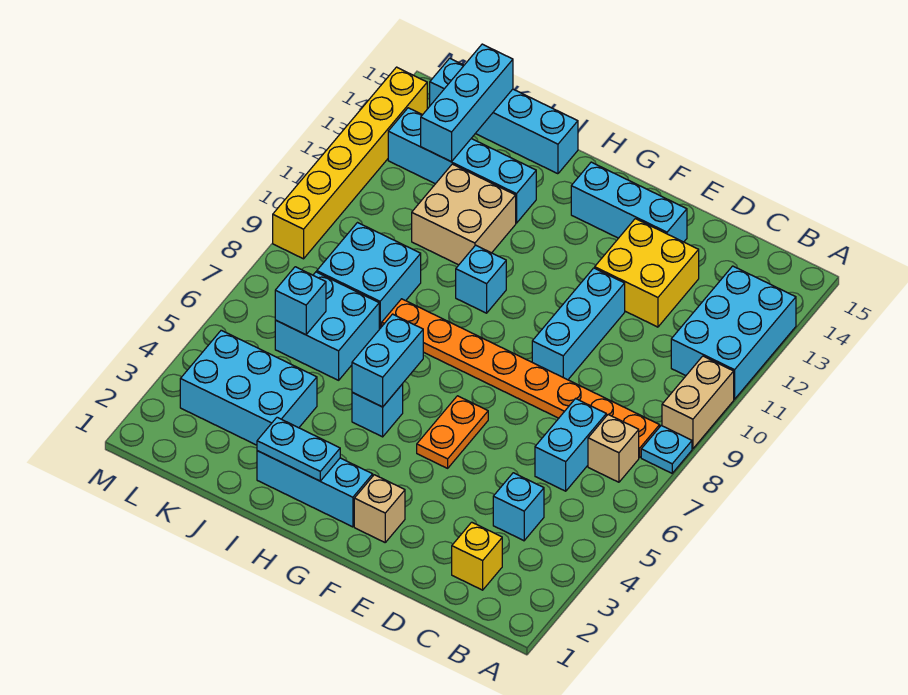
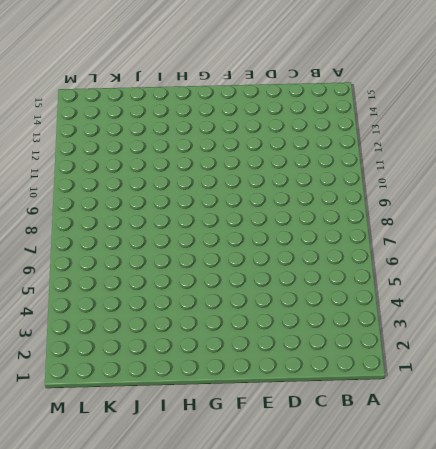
none -> cyan plate A8 level 1
none -> tan brick A9:A10 level 1
none -> cyan brick A11:B13 level 1

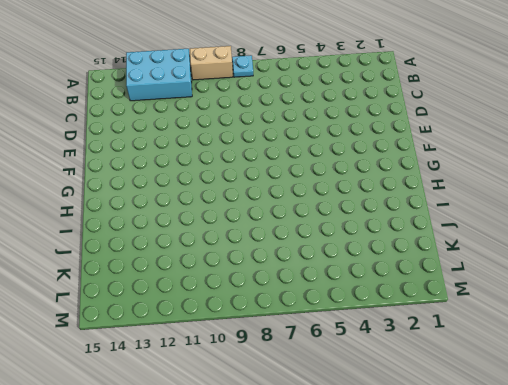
none -> tan brick B7 level 1
none -> orange plate B8:I8 level 1
none -> yellow brick C2 level 1

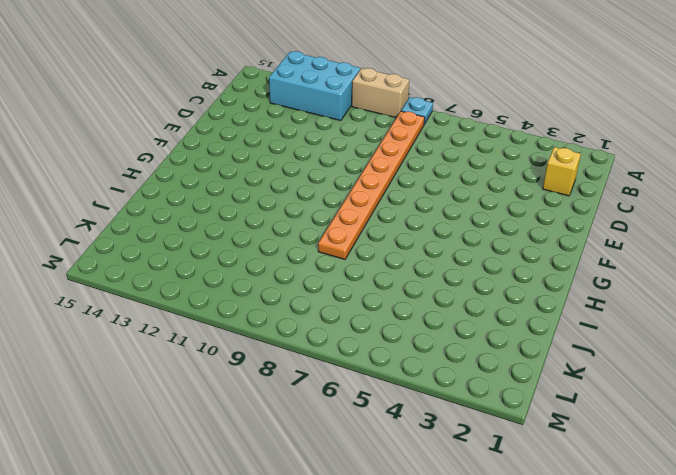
none -> tan brick B7 level 1
none -> cyan brick C4 level 1
none -> cyan brick C6:C7 level 1

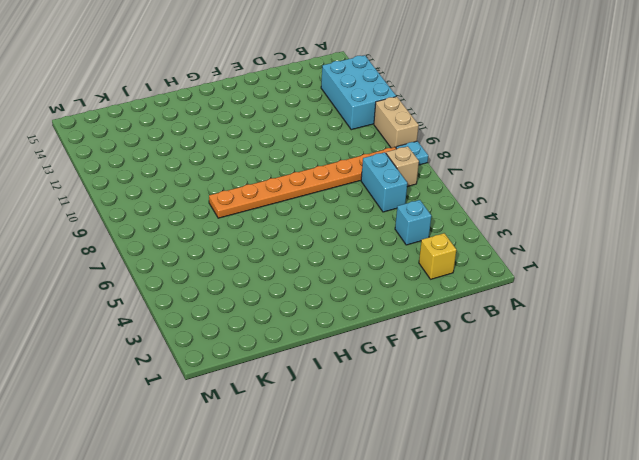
none -> yellow brick D12:E13 level 1
none -> cyan brick E9:E11 level 1
none -> cyan brick E14:G14 level 1

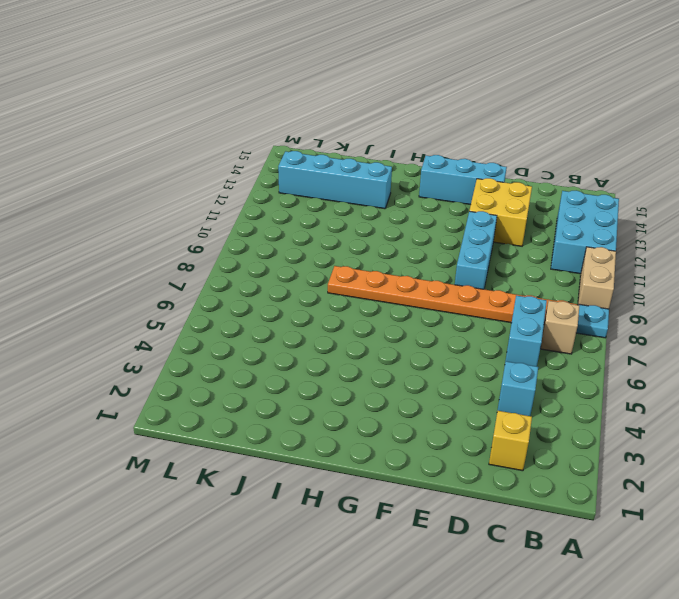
none -> tan brick F2 level 1
none -> orange plate F5:F6 level 1
none -> cyan brick G2:I2 level 1

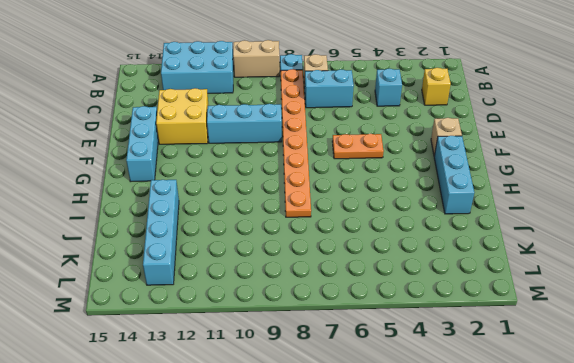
none -> cyan brick H5 level 1
none -> cyan brick H10 level 1
none -> tan brick I11:J12 level 1

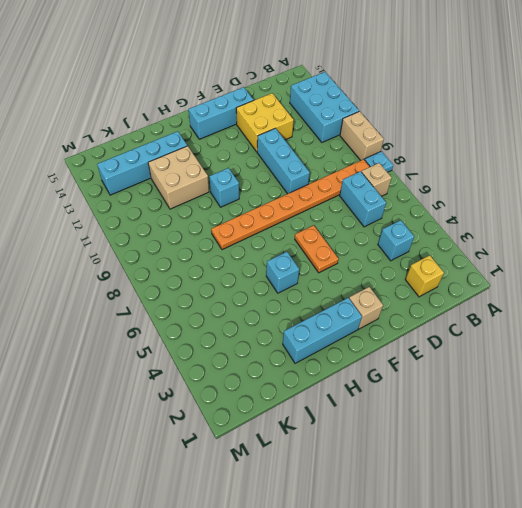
none -> cyan brick I15:L15 level 1
none -> cyan brick J3:L4 level 1
none -> cyan brick J6:K7 level 1

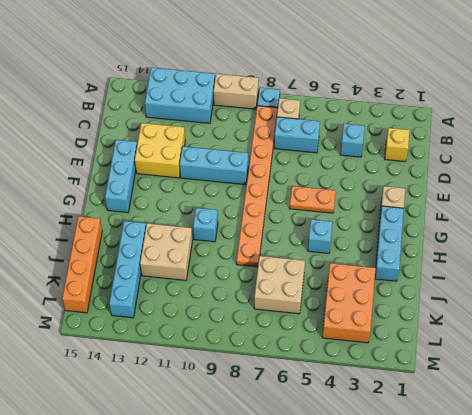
orange brick I15:L15 level 1 -> cyan brick I15:L15 level 1
orange brick J3:L4 level 1 -> cyan brick J3:L4 level 1
tan brick J6:K7 level 1 -> cyan brick J6:K7 level 1
none -> cyan brick J8:K9 level 1
none -> yellow brick M9:M14 level 1
none -> cyan plate H2:I2 level 2

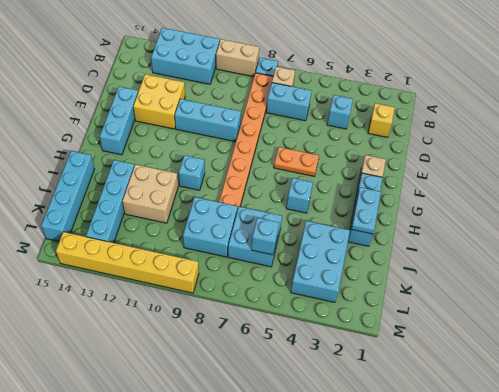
none -> cyan brick H5:H6 level 2
none -> cyan brick K13:K15 level 2

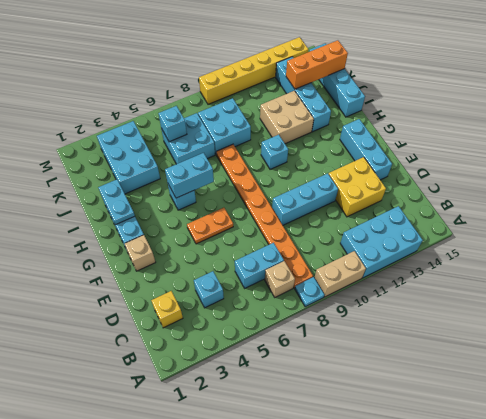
orange brick K13:K15 level 2 -> cyan brick K13:K15 level 2

